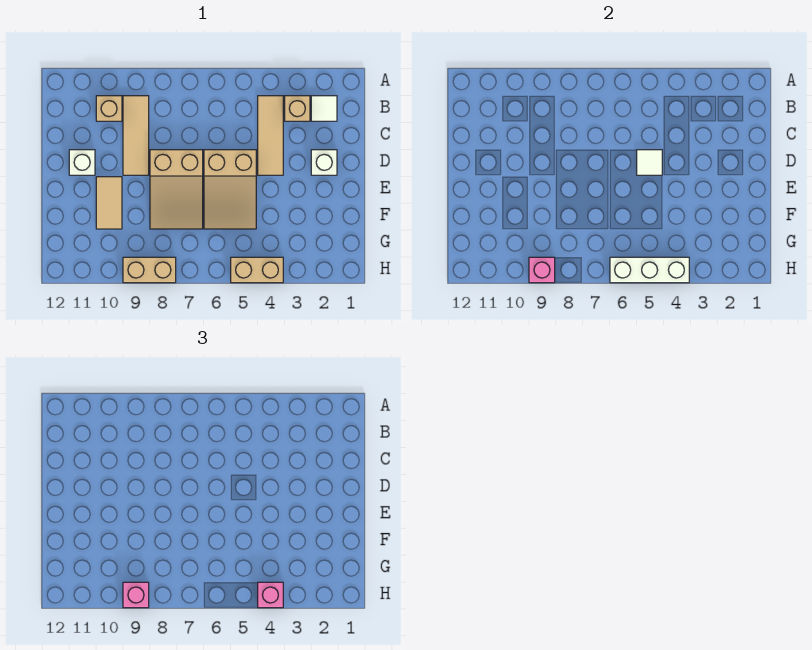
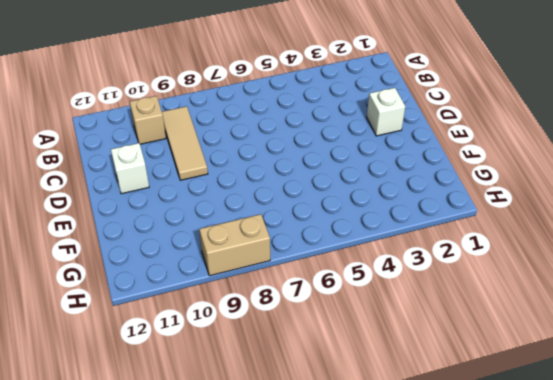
none -> white tile B2 level 1
none -> tan brick B3 level 1
none -> tan tile B4:D4 level 1

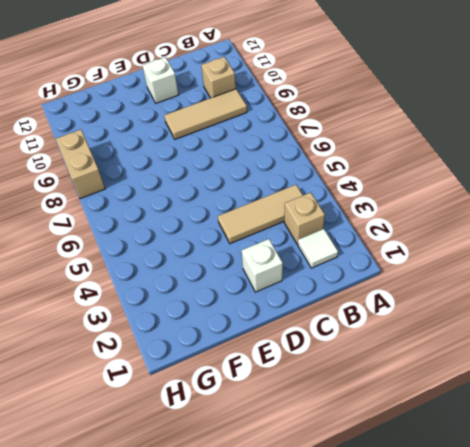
none -> tan slope D5:F6 level 1 top D
none -> tan slope D7:F8 level 1 top D
none -> tan tile E10:F10 level 1

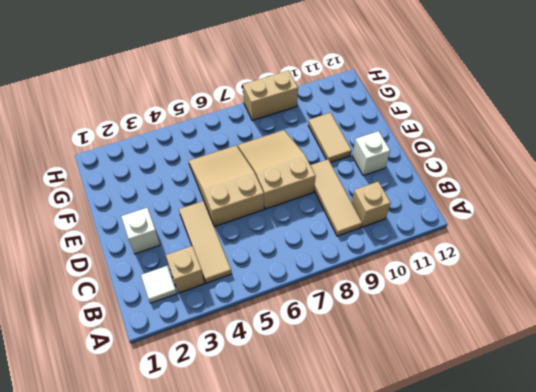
none -> tan brick H4:H5 level 1
none -> white tile D5 level 2
none -> white brick H4:H6 level 2

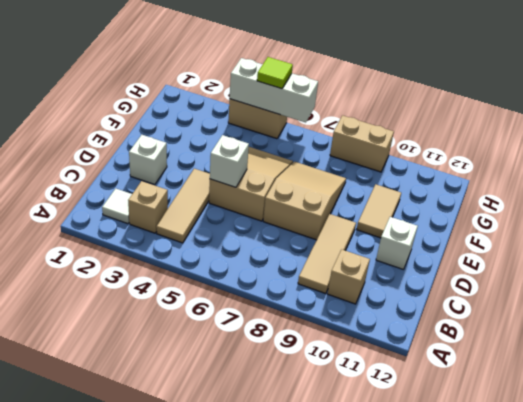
white brick D5 level 2 -> white tile D5 level 2
lime tile H5 level 3 -> none
none -> pink brick H9 level 2
none -> pink brick H4 level 3
none -> pink brick H9 level 3

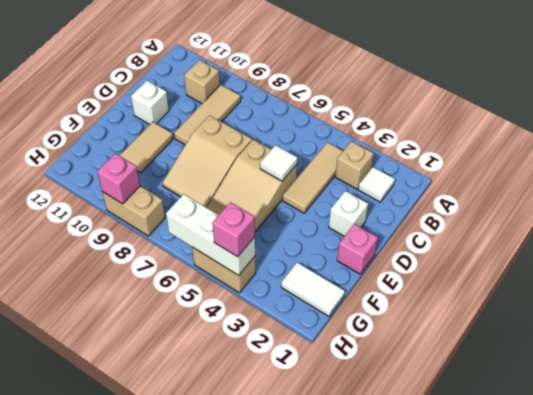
pink brick E1 level 1 -> pink brick H9 level 3
white tile G1:G2 level 1 -> none

